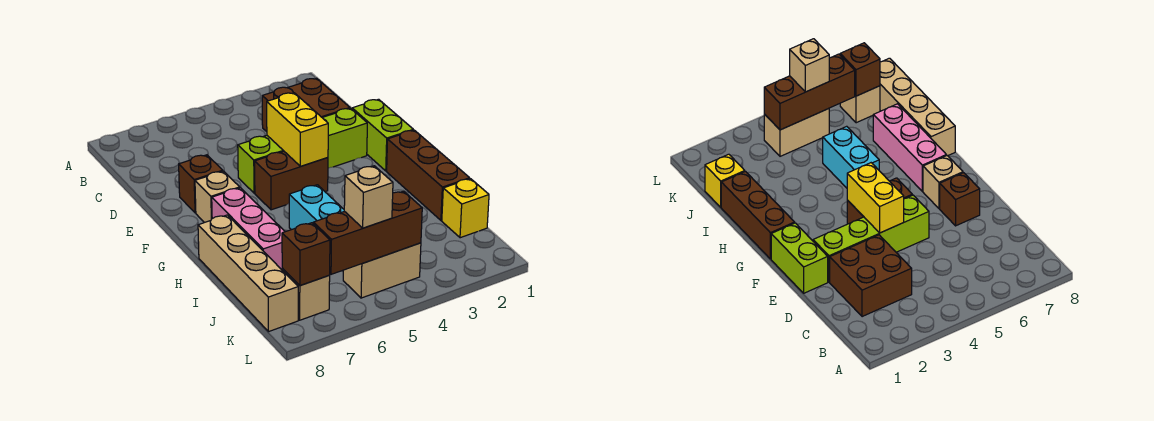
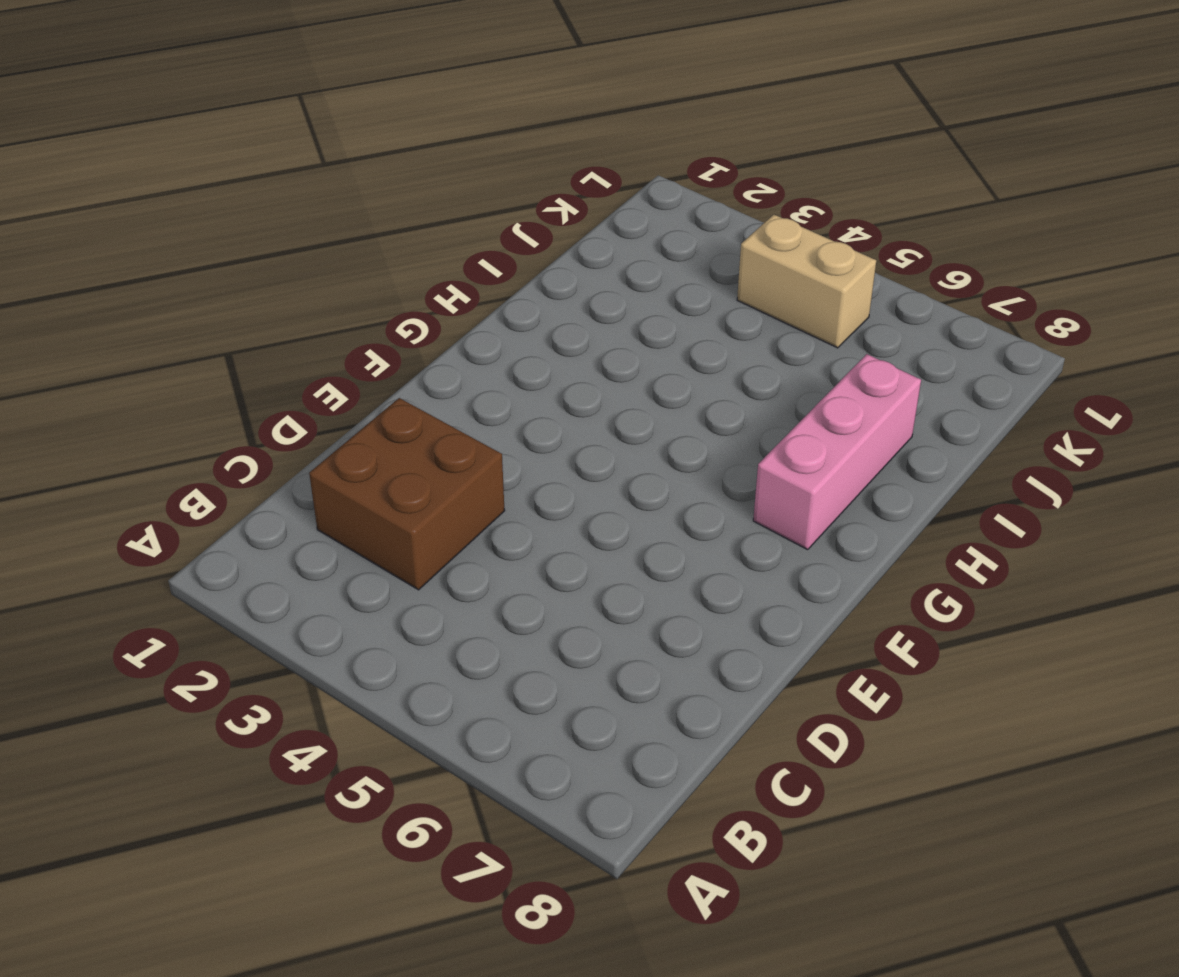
none -> lime brick E1:F1 level 1
none -> lime brick E2:E5 level 1
none -> brown brick E7 level 1

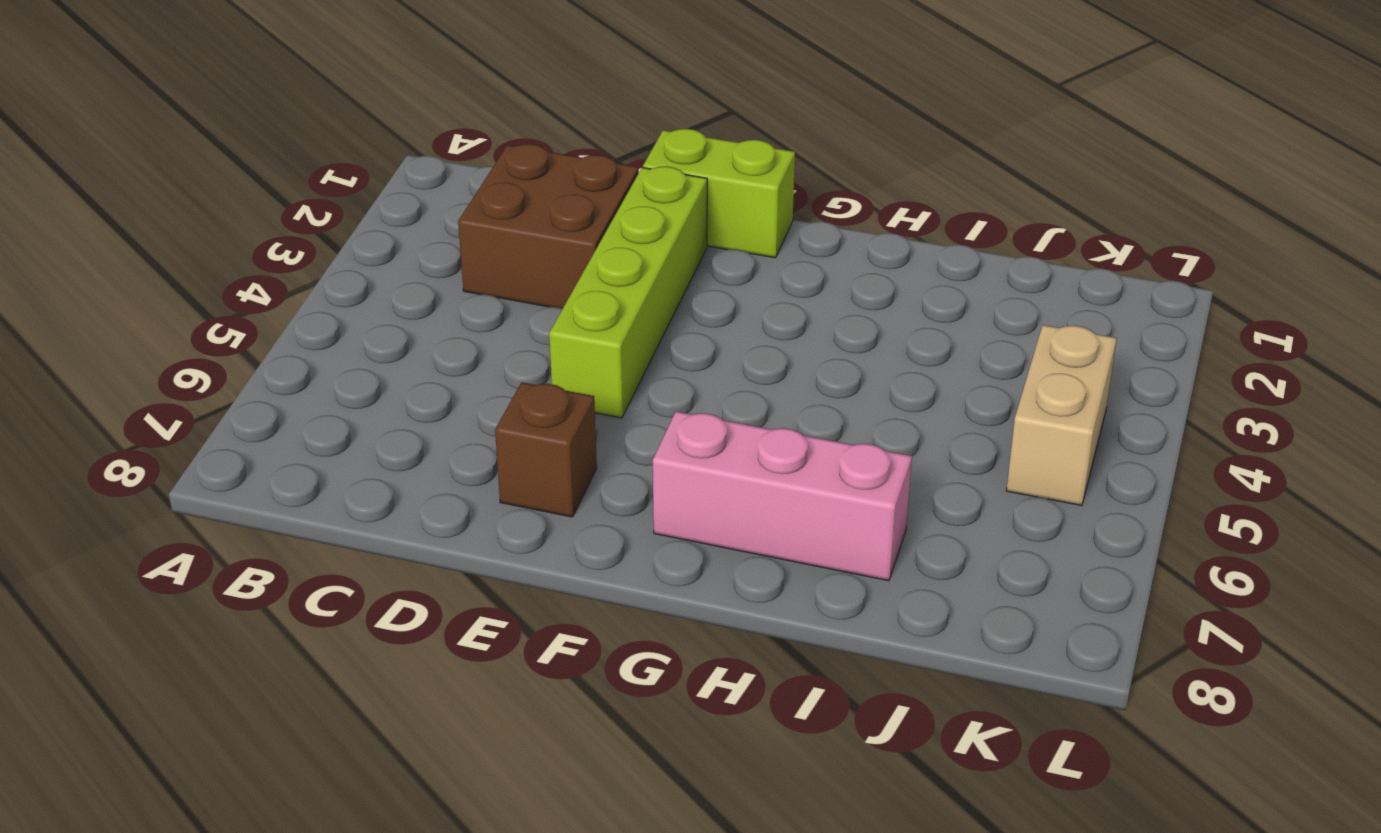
none -> brown brick F4:F5 level 1
none -> tan brick F7 level 1
none -> brown brick G1:I1 level 1

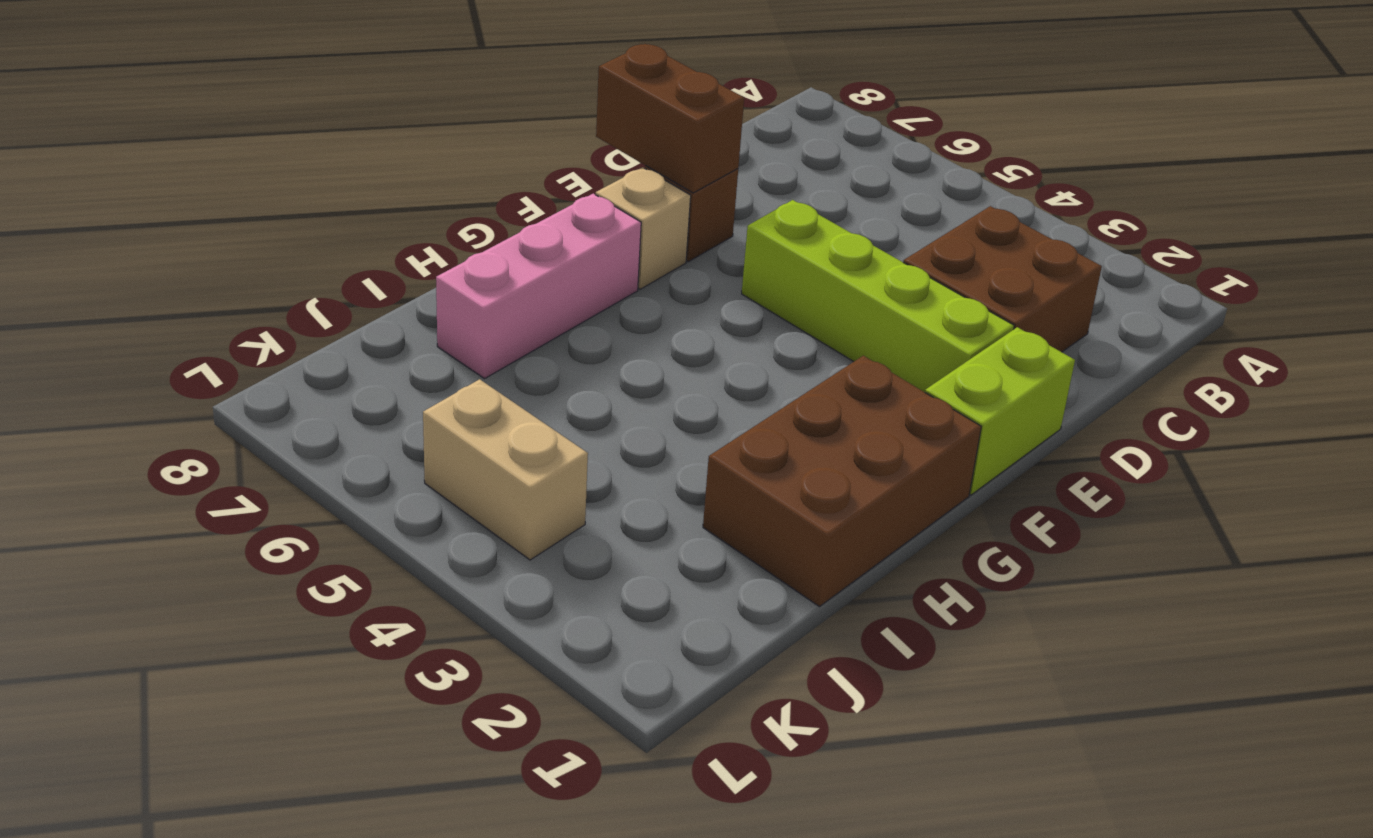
brown brick E7:E8 level 2 -> brown brick F4:F5 level 1
brown brick G1:I2 level 1 -> brown brick G1:I1 level 1
none -> cyan brick H5:I5 level 1
none -> tan brick H8:K8 level 1
none -> yellow brick J1 level 1

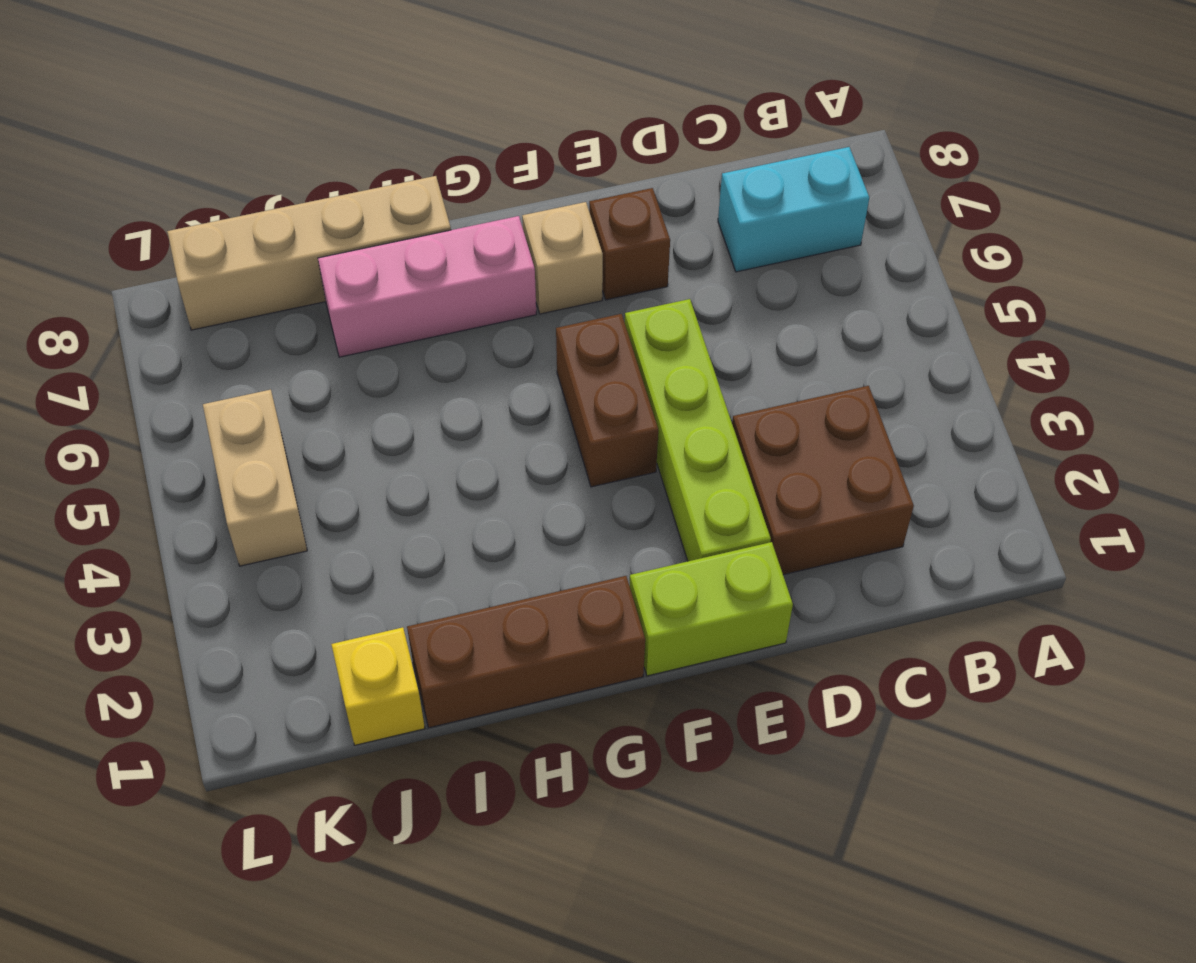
cyan brick B7:C7 level 1 -> cyan brick H5:I5 level 1
none -> tan brick K7 level 1
none -> yellow brick E4:F4 level 2
none -> brown brick K4:K6 level 2

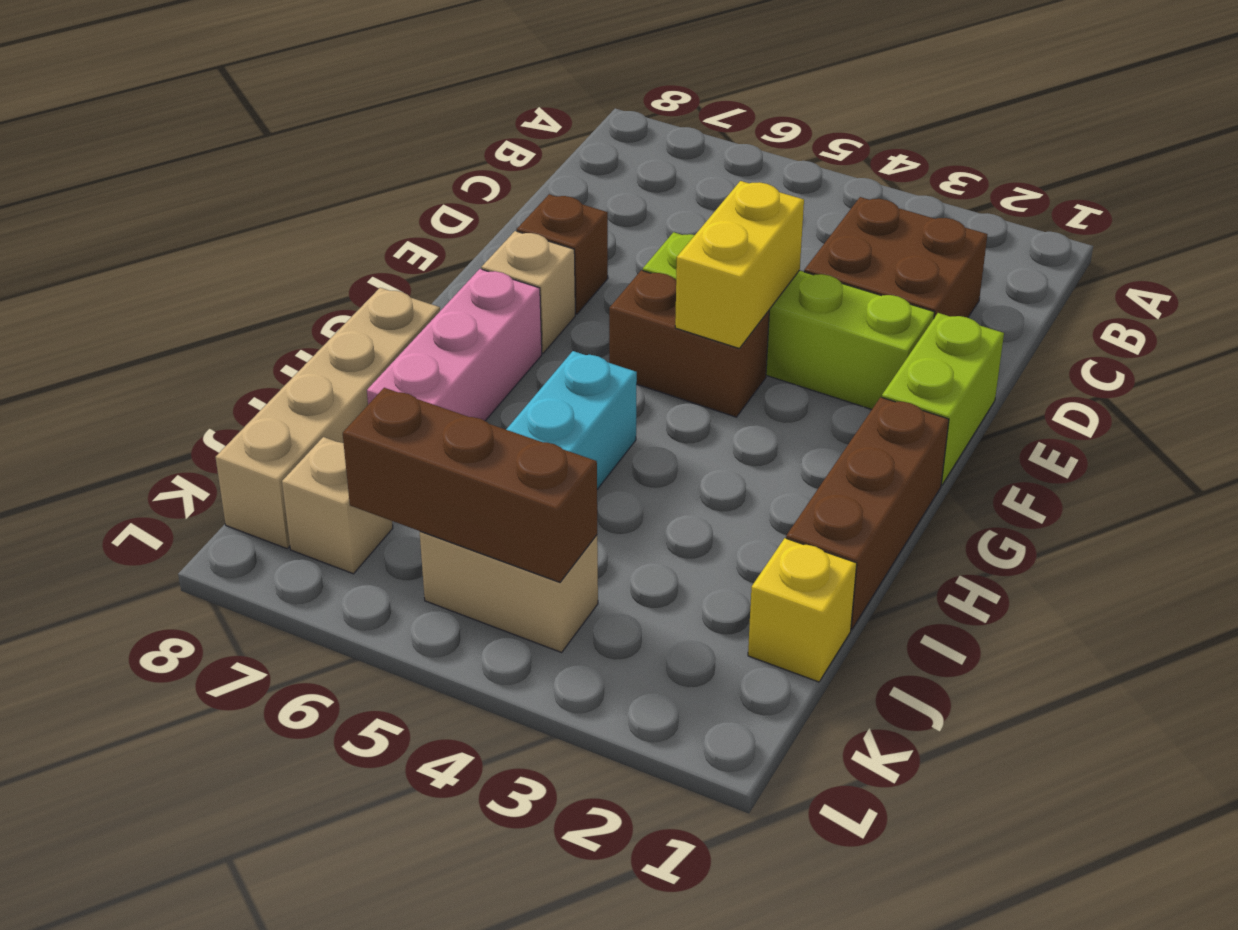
none -> brown brick K7 level 2
none -> tan brick K5 level 3

